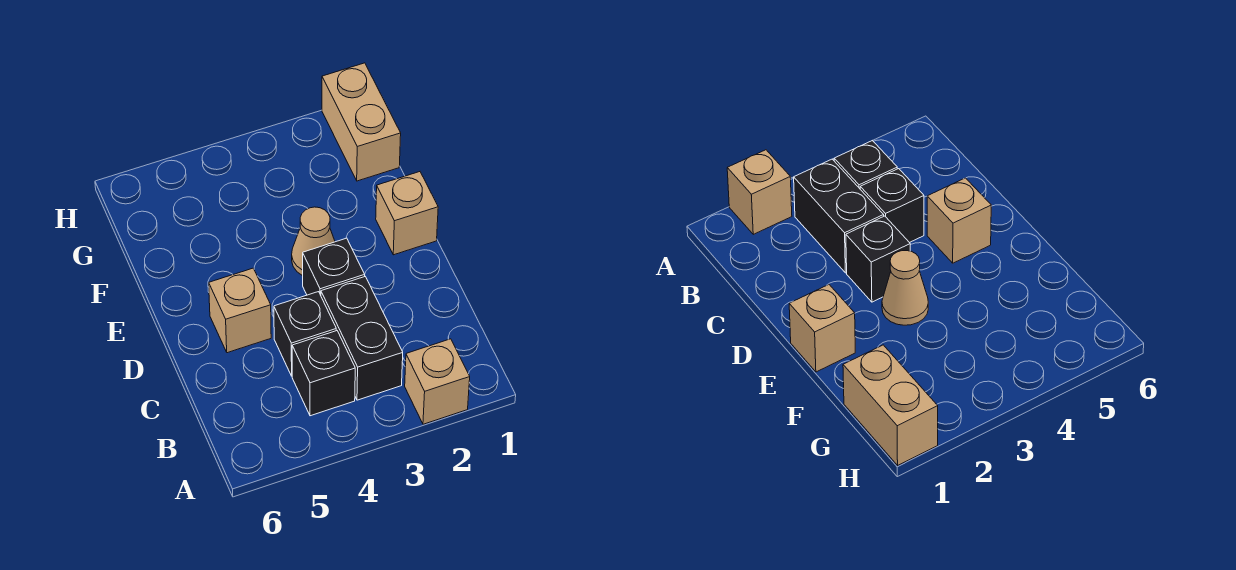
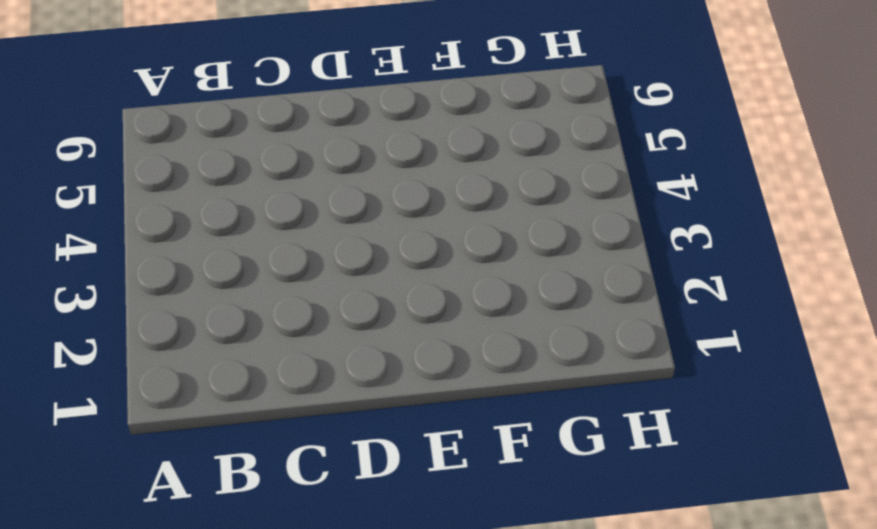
none -> tan brick A2 level 1
none -> black brick B3:C3 level 1

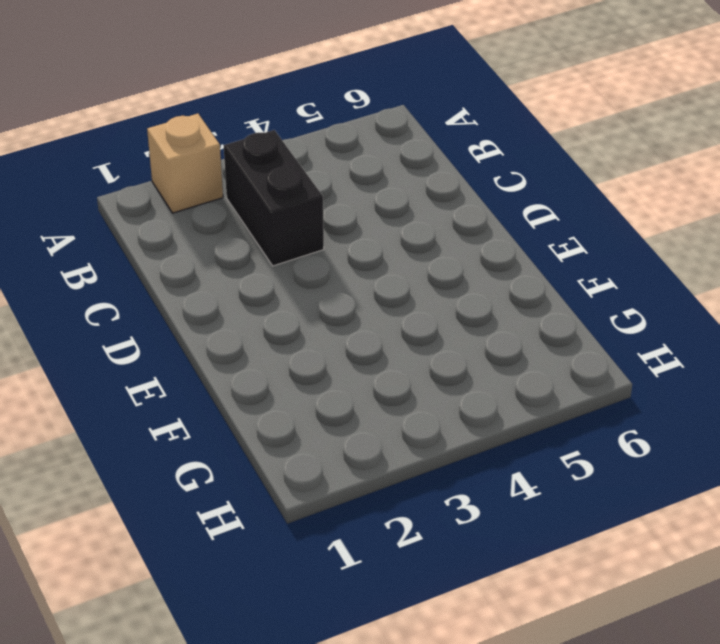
none -> black brick B4 level 1
none -> black brick C4 level 1

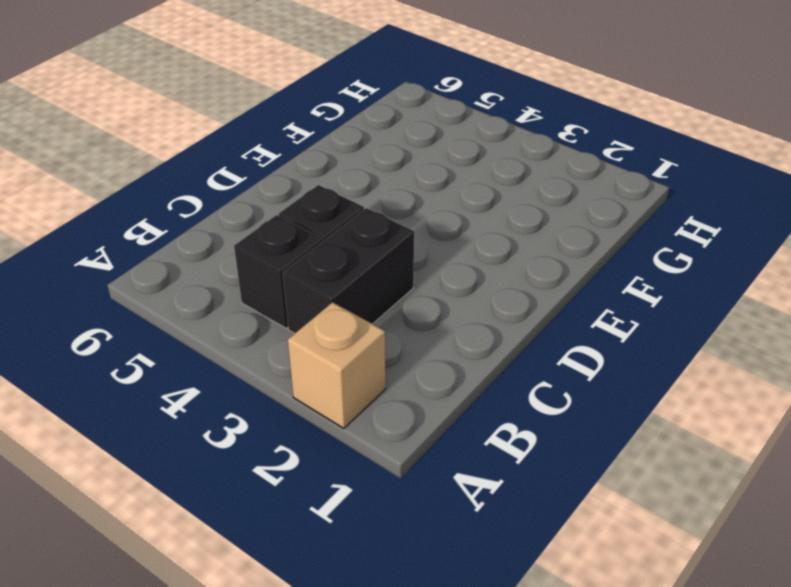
none -> black brick D3 level 1
none -> tan brick D5 level 1

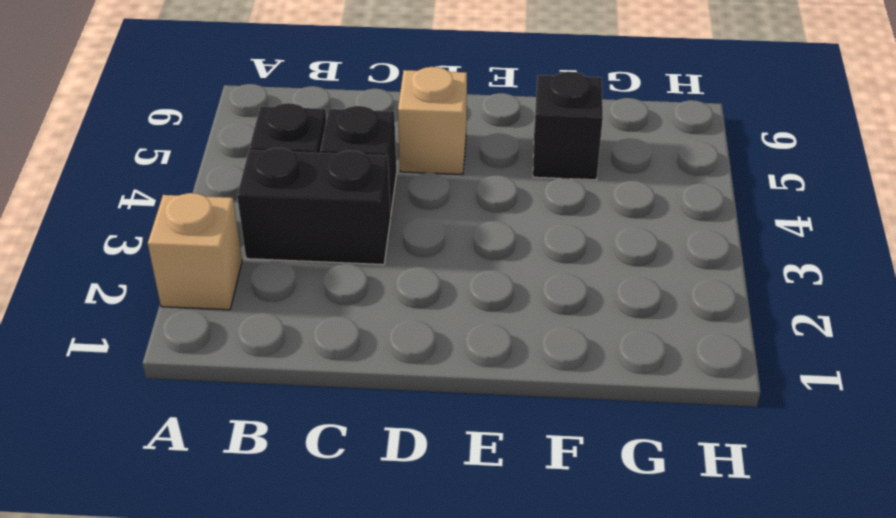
black brick F5 level 1 -> black brick D3 level 1
none -> tan brick E1 level 1
none -> tan cone E3 level 1

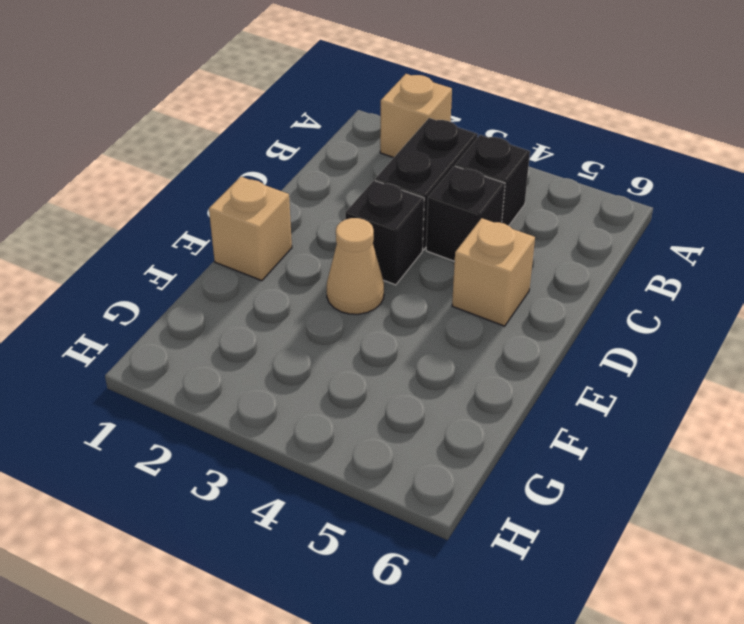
none -> tan brick G1:H1 level 1

